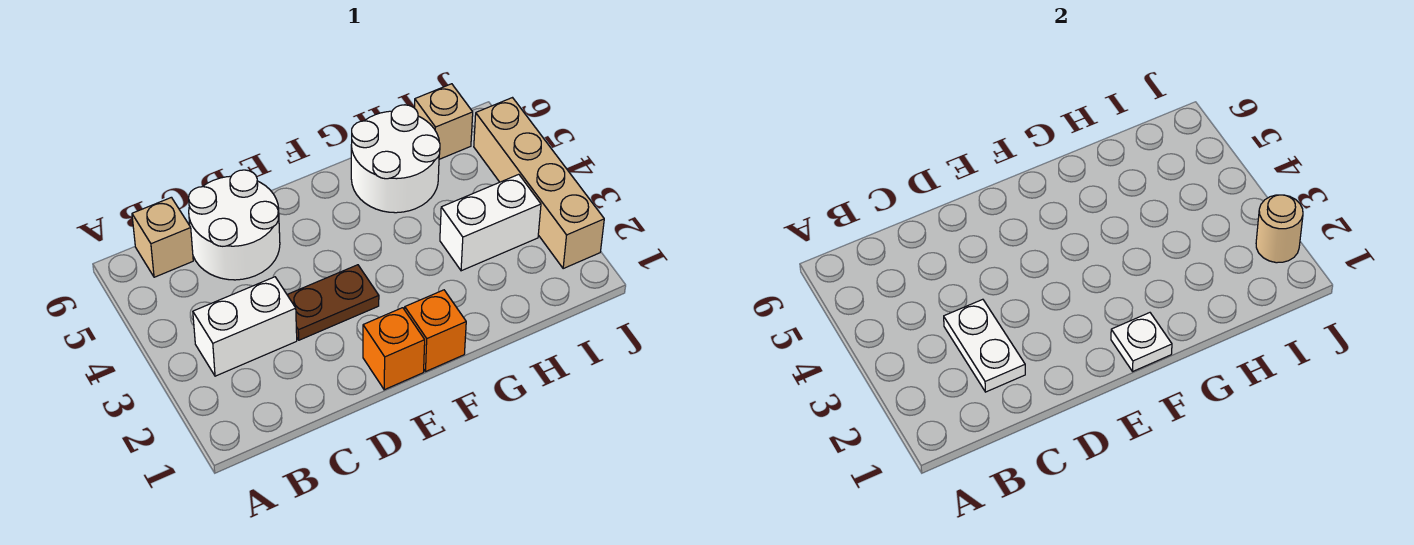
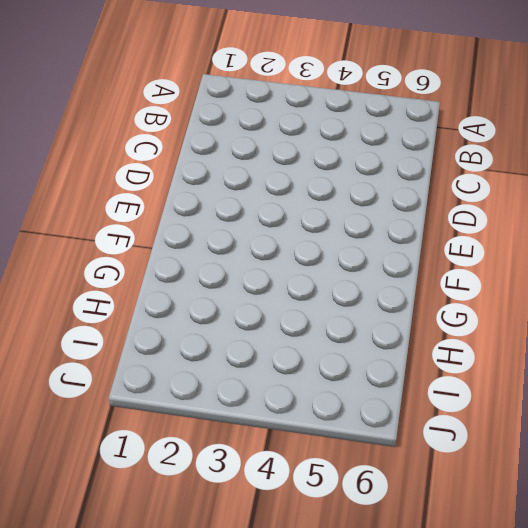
none -> white brick B3:C3 level 1
none -> tan brick B6 level 1
none -> white round brick C5:D6 level 1

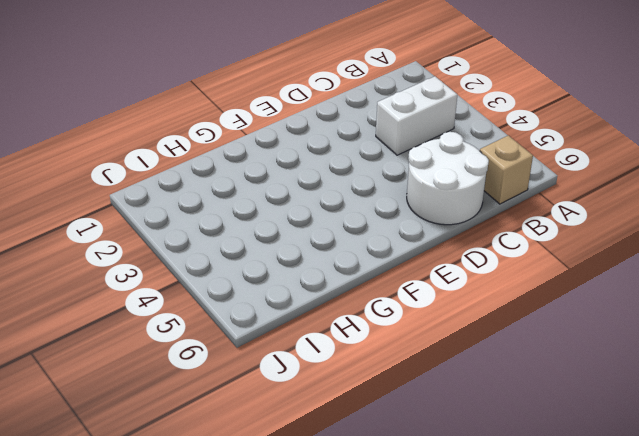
none -> brown plate D3:E3 level 1
none -> orange brick E1 level 1
none -> orange brick F1 level 1

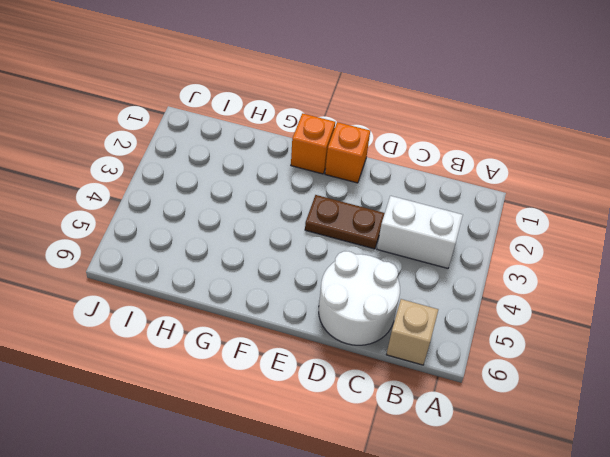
none -> white round brick G5:H6 level 1
none -> white brick H3:I3 level 1
none -> tan brick I6 level 1

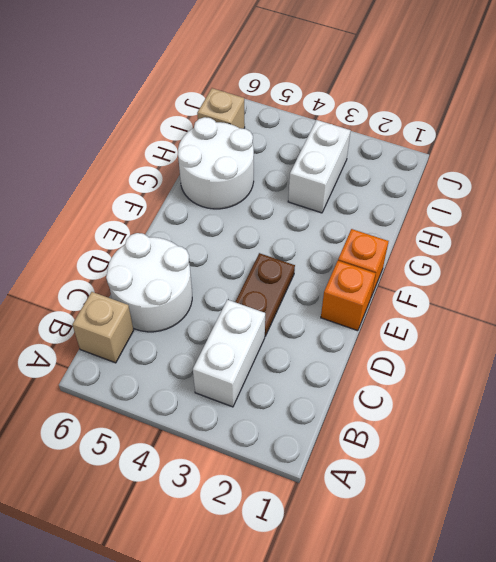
none -> tan brick J2:J5 level 1
none -> white plate C2:C3 level 2
none -> white plate F1 level 2

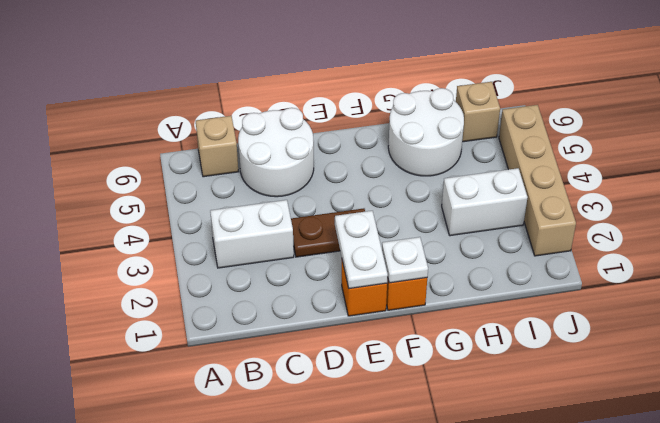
white plate E1:E2 level 2 -> white plate C2:C3 level 2
none -> tan round brick J2 level 2

